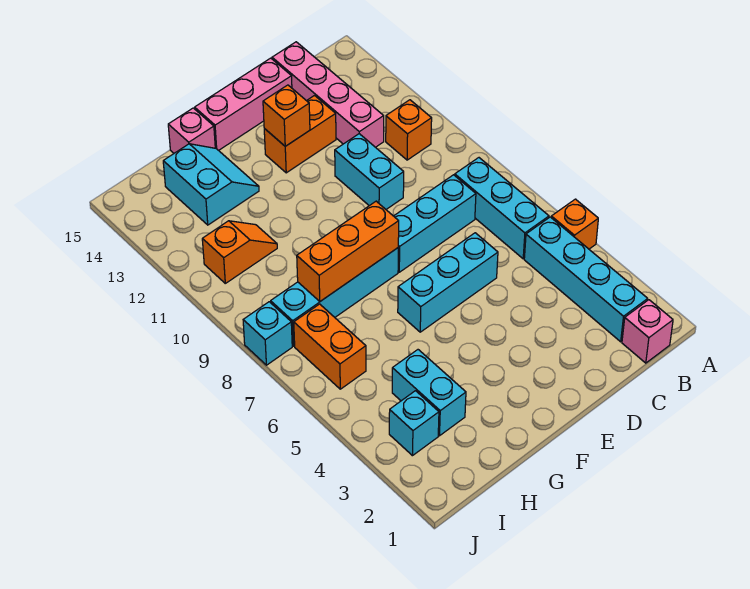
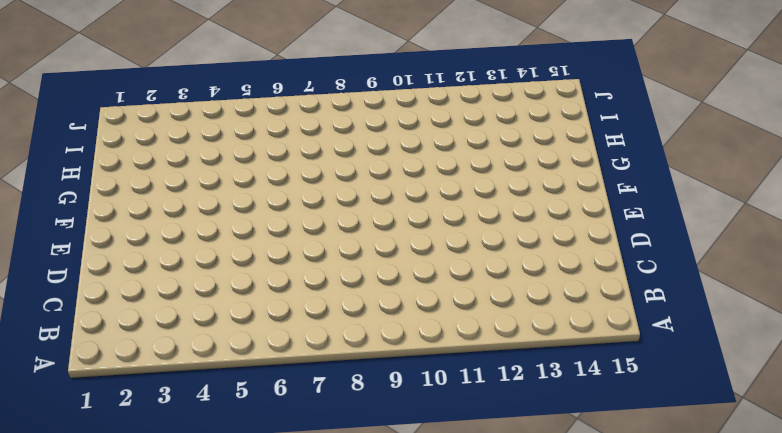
none -> orange brick A5 level 1
none -> pink brick B1 level 1
none -> cyan brick B2:B5 level 1

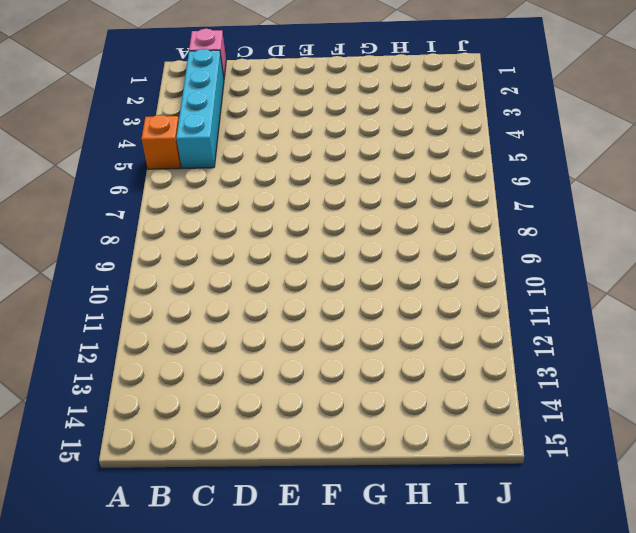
none -> cyan brick B6:B8 level 1
none -> orange brick B11 level 1
none -> cyan brick C8:E8 level 1

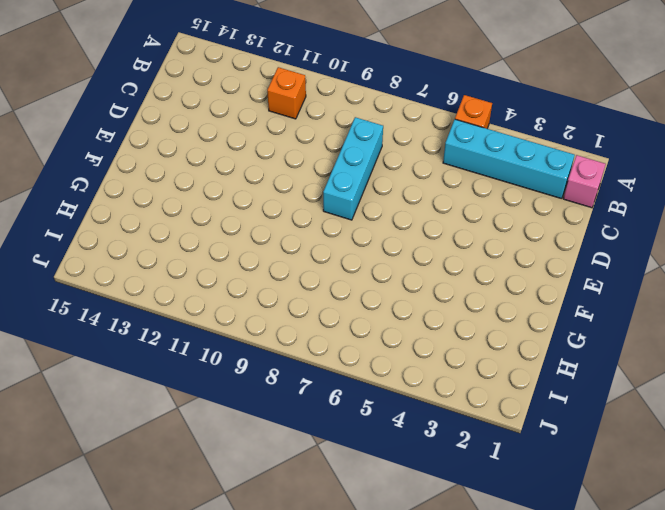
none -> cyan brick B6:B8 level 1
none -> pink brick C12:C15 level 1
none -> cyan brick D6:F6 level 1

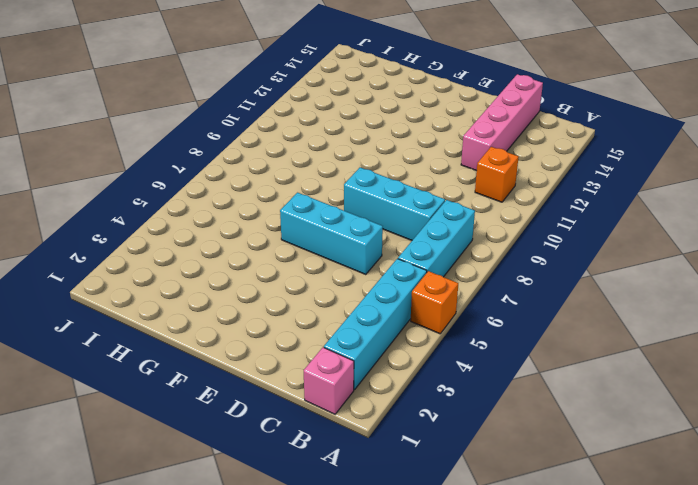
none -> cyan brick D10:D11 level 1
none -> orange brick D13:E13 level 1
none -> pink brick D15:F15 level 1

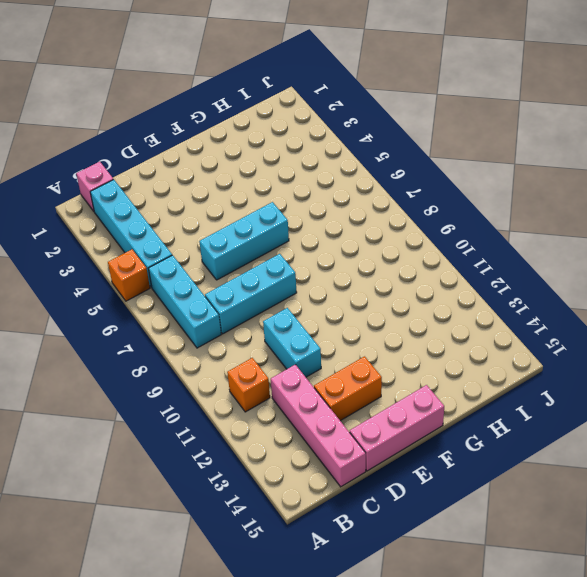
none -> cyan brick F8:I8 level 1
none -> cyan slope G13:H14 level 1 top H
none -> pink brick G15 level 1

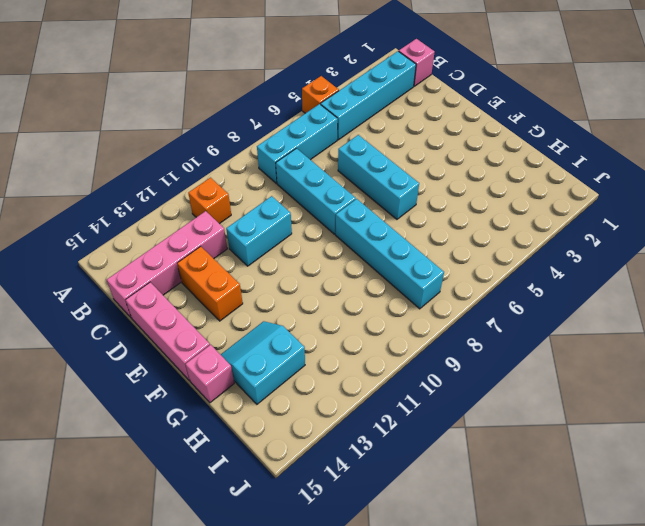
none -> cyan brick H3:H4 level 1
none -> orange slope H11:I11 level 1 top I
none -> cyan brick I3 level 1

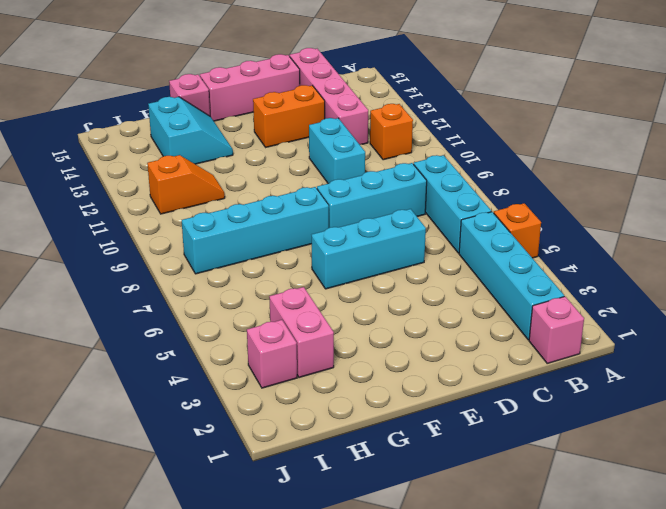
pink brick H3:H4 level 1 -> cyan brick H3:H4 level 1
pink brick I3 level 1 -> cyan brick I3 level 1
none -> orange brick I6:I7 level 1
none -> cyan brick J8 level 1
none -> orange brick E13 level 2

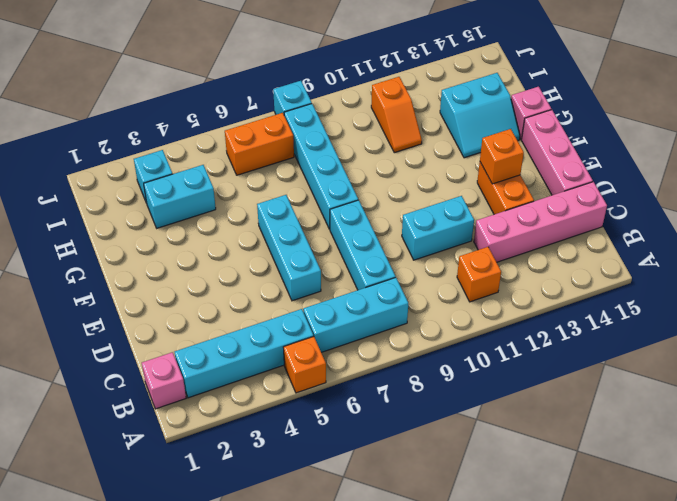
none -> orange brick F8:H8 level 2

